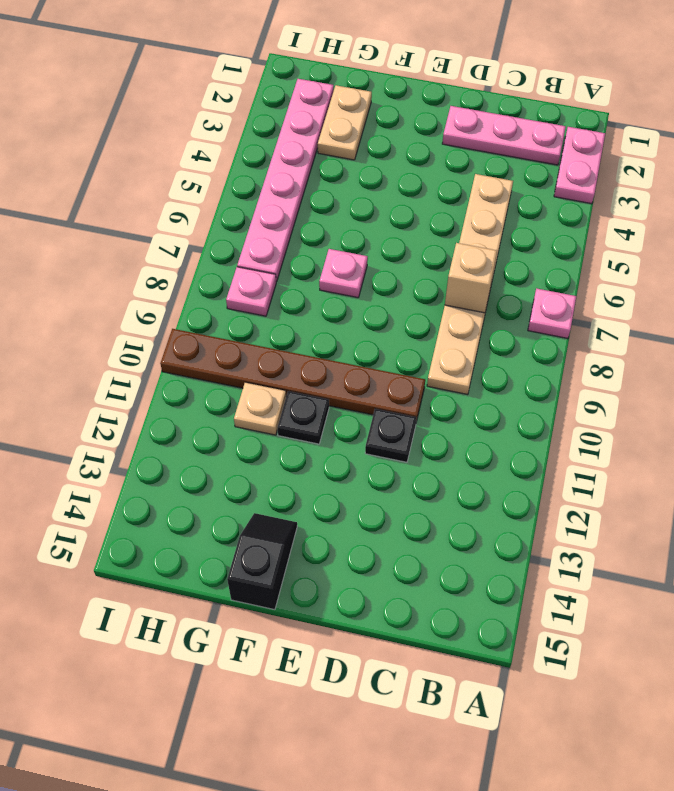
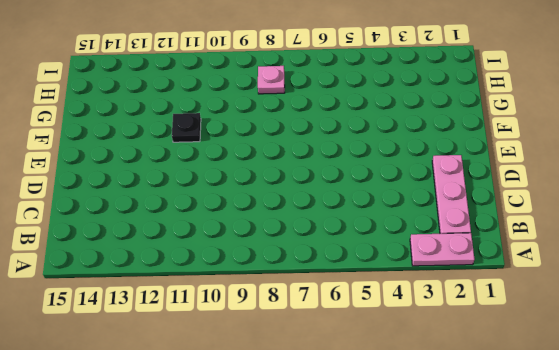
none -> pink plate A7 level 1
none -> tan plate C4:C9 level 1
none -> brown plate D10:I10 level 1

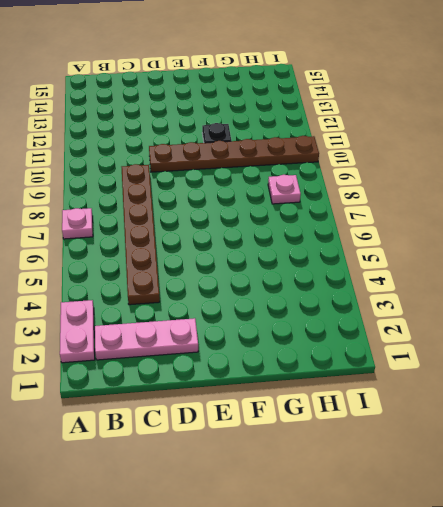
brown plate C4:C9 level 1 -> tan plate C4:C9 level 1
none -> black plate D11 level 1
none -> pink plate F7 level 1
none -> black slope F14:F15 level 1 top 15

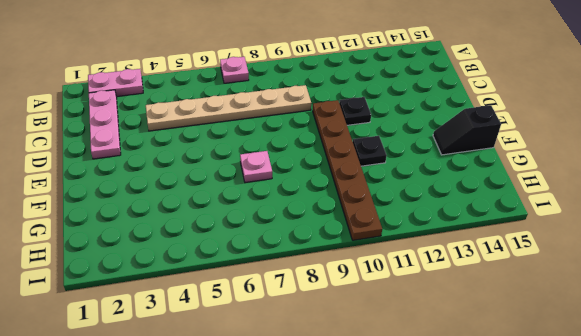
none -> tan plate G2:G3 level 1
none -> tan plate G11 level 1
none -> pink plate H2:H7 level 1

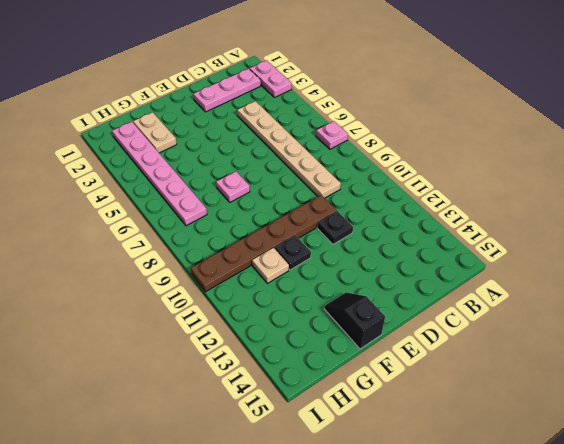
none -> pink plate H8 level 1
none -> tan brick C7 level 2

